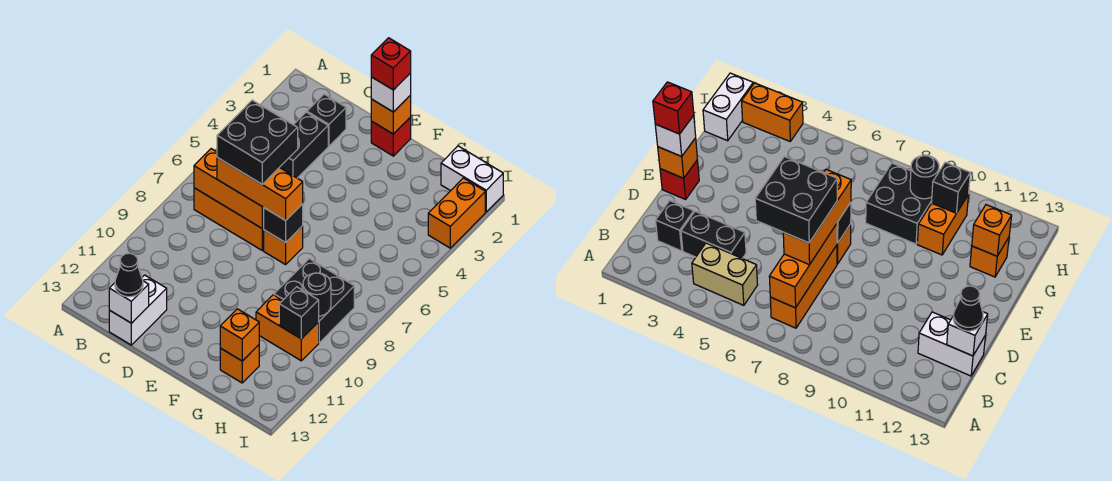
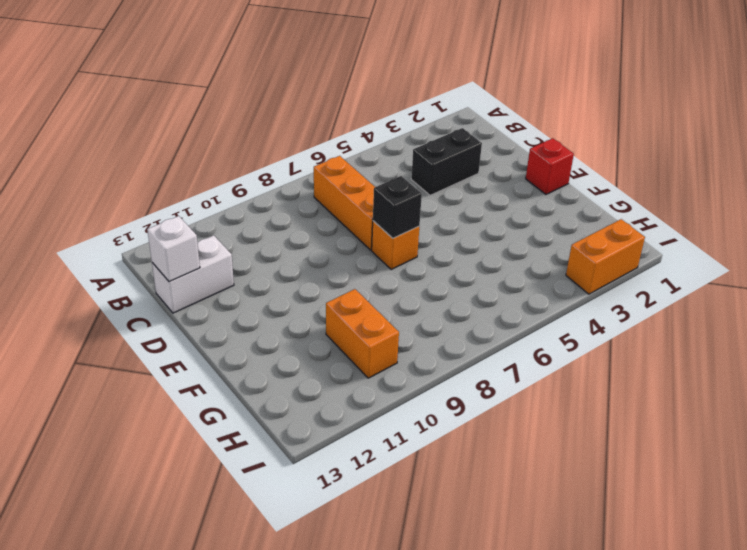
none -> tan brick B4:B5 level 1
none -> black brick C2 level 1
none -> black brick G8:H9 level 1

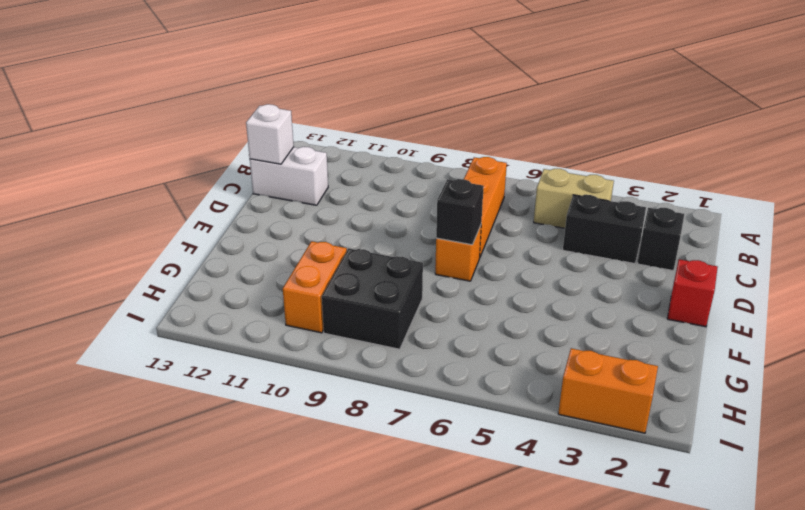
none -> orange brick G12 level 1
none -> white brick H1:I1 level 1
none -> orange brick B7:D7 level 2

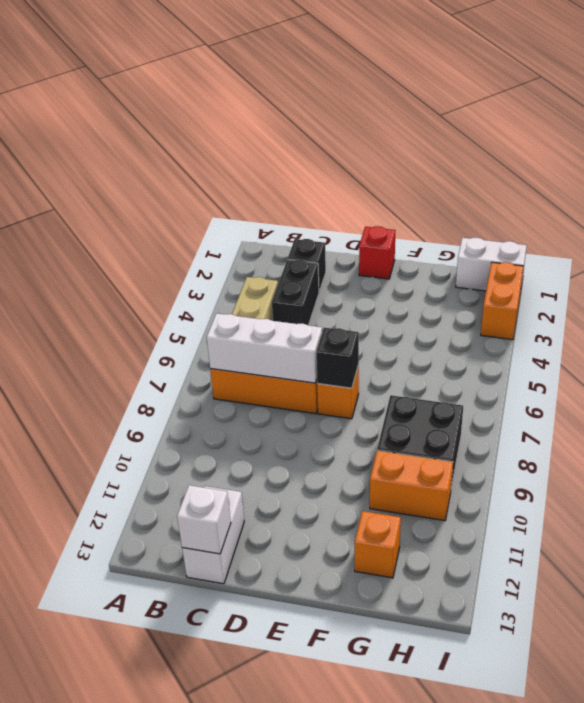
white brick B7:D7 level 2 -> orange brick B7:D7 level 2
none -> orange brick E1 level 2
none -> orange brick G12 level 2
none -> black round brick H9 level 2

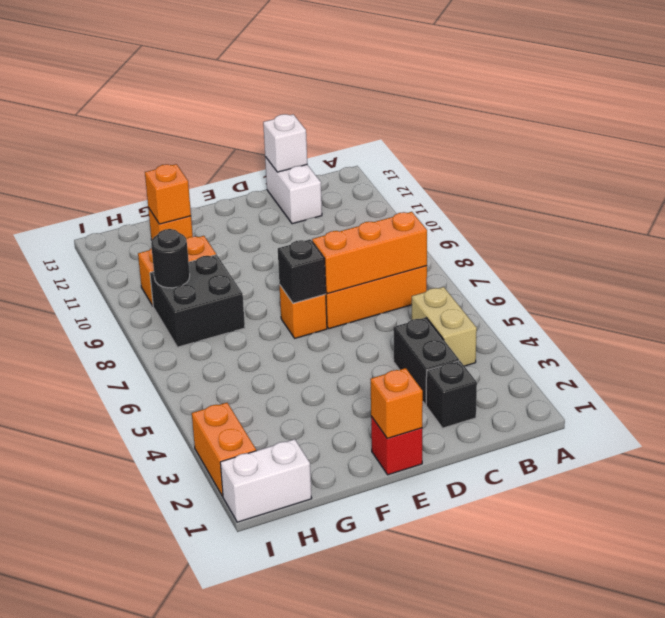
none -> black brick H10 level 2
none -> orange brick C7:E7 level 3
none -> black cone C13 level 3

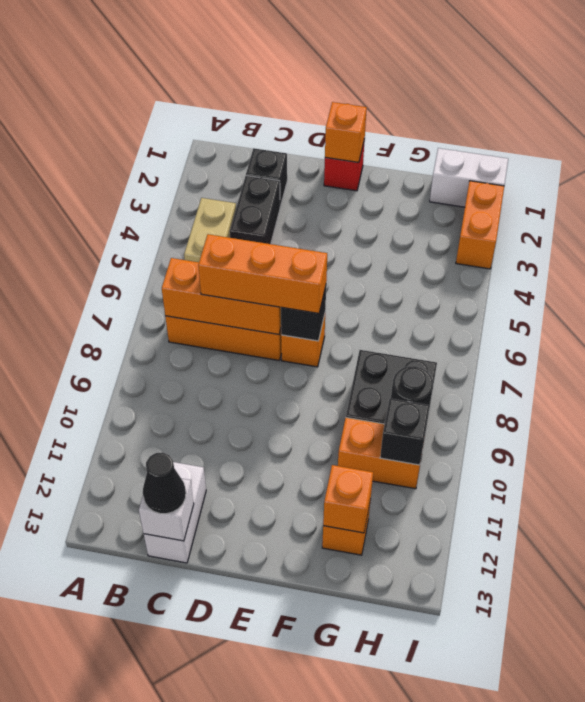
none -> white brick E1 level 3
none -> black brick C6:D7 level 4
none -> red brick E1 level 4

